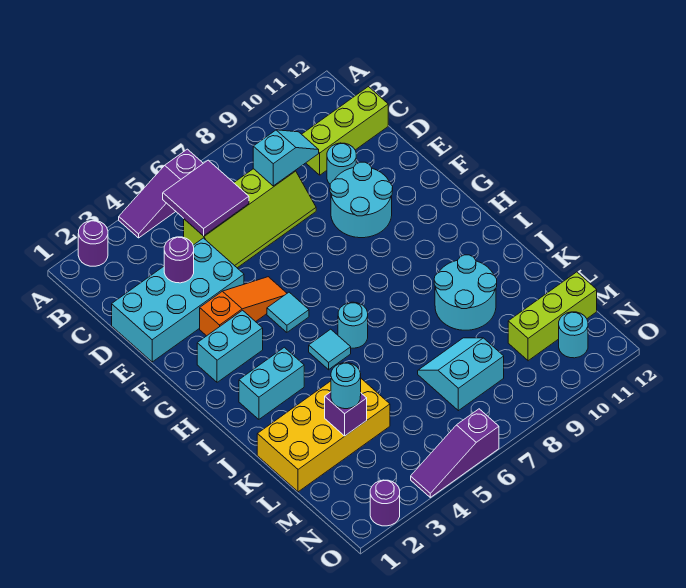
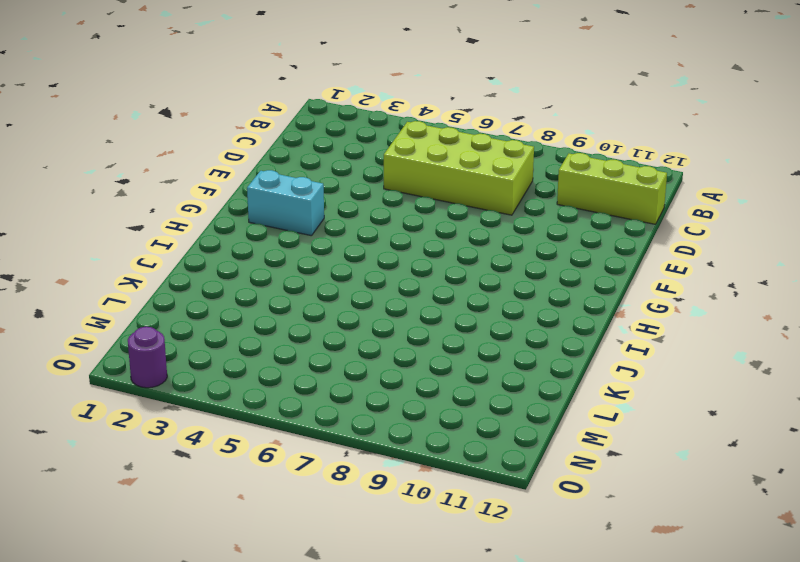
lime brick C5:D8 level 1 -> lime slope C5:D8 level 1 top C
none -> purple round brick A2 level 1
none -> purple slope A4:A6 level 1 top 6
none -> cyan brick D1:E4 level 1

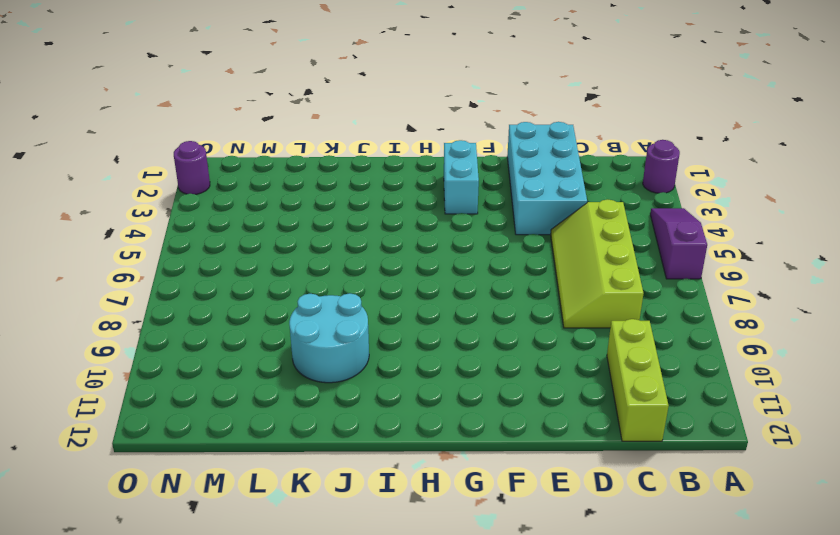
none -> cyan round brick D10 level 1
none -> cyan round brick E9:F10 level 1
none -> orange slope F3:F5 level 1 top 3

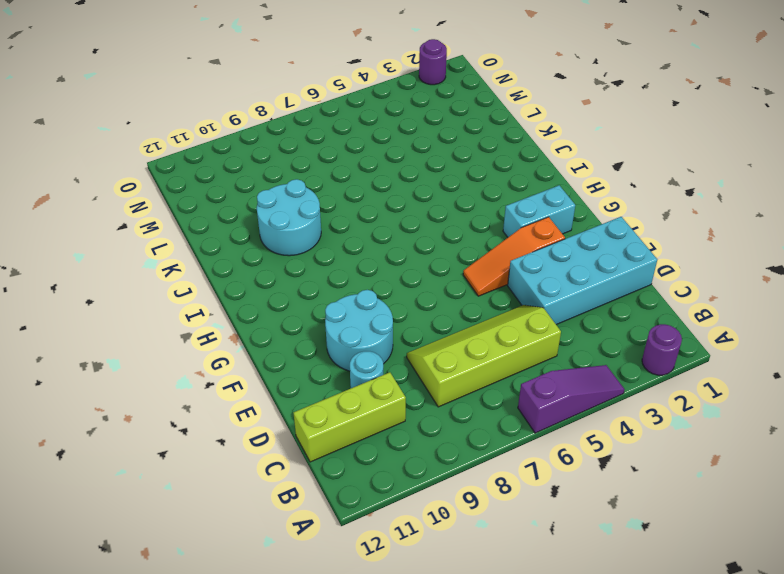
none -> cyan tile G5 level 1
none -> cyan brick I2:I3 level 1
none -> cyan tile I5 level 1

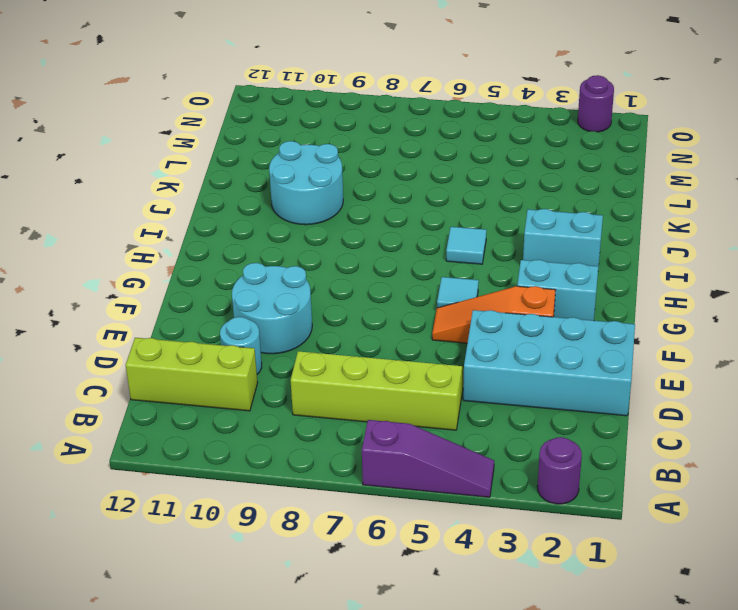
none -> cyan round brick I6 level 1
none -> yellow brick K1:L4 level 1
none -> cyan slope L7:M8 level 1 top M

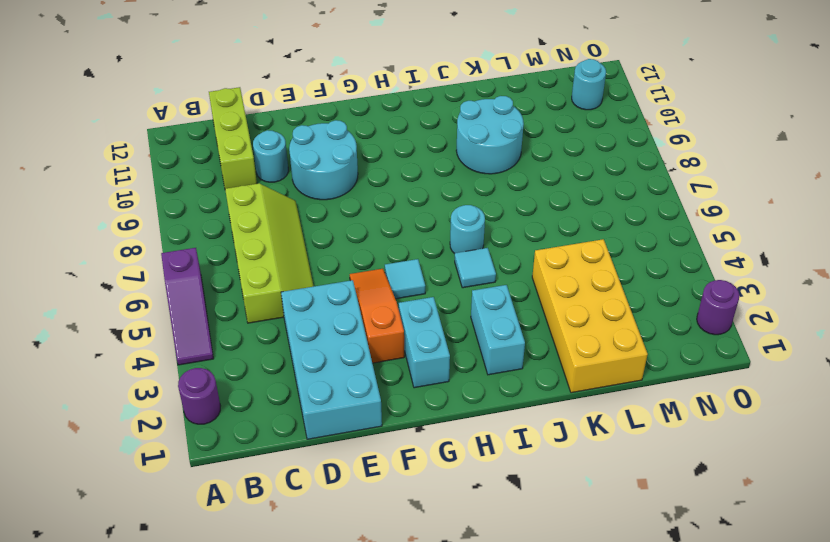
none -> cyan slope L7:M8 level 1 top M
none -> lime brick M10:M12 level 1
none -> purple slope O4:O6 level 1 top 6

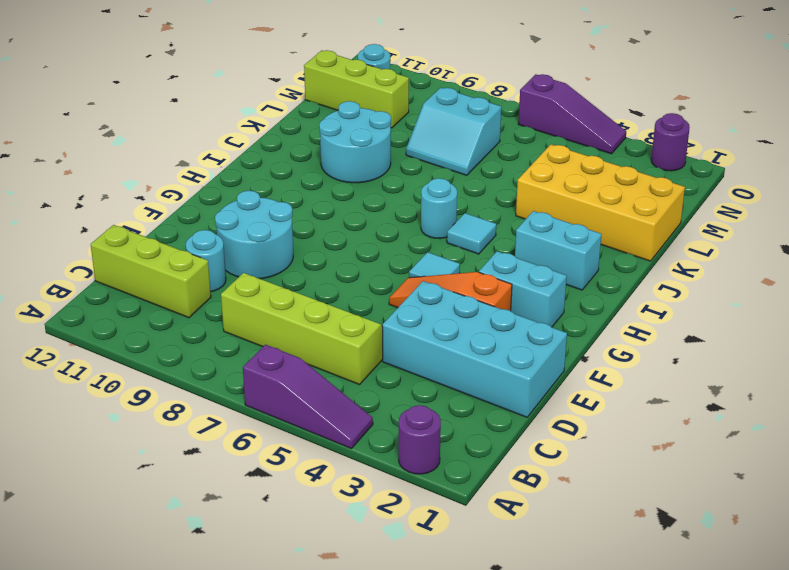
none -> purple tile B5:C6 level 2
none -> cyan slope C8:C9 level 2 top 8
none -> purple round brick D3 level 2

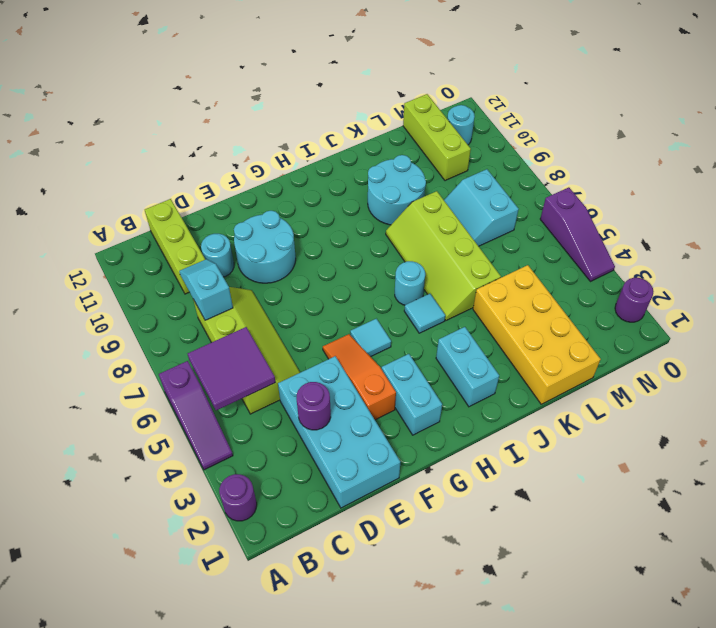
lime slope J5:K8 level 1 top K -> none
none -> purple brick L3 level 2
none -> cyan round brick L3 level 3

